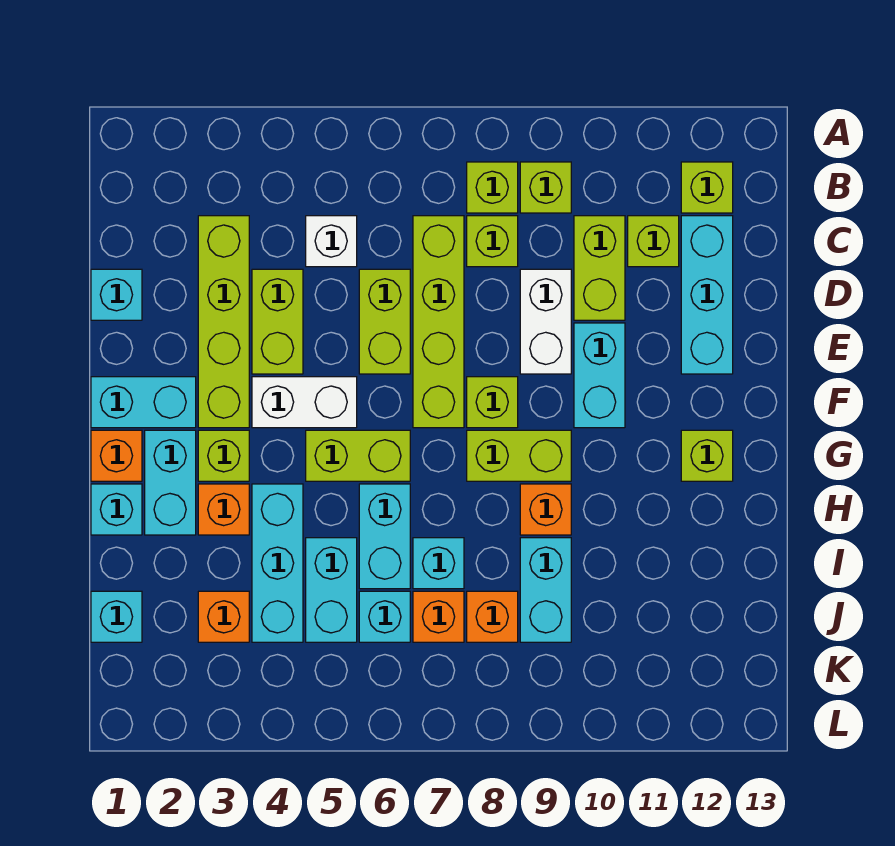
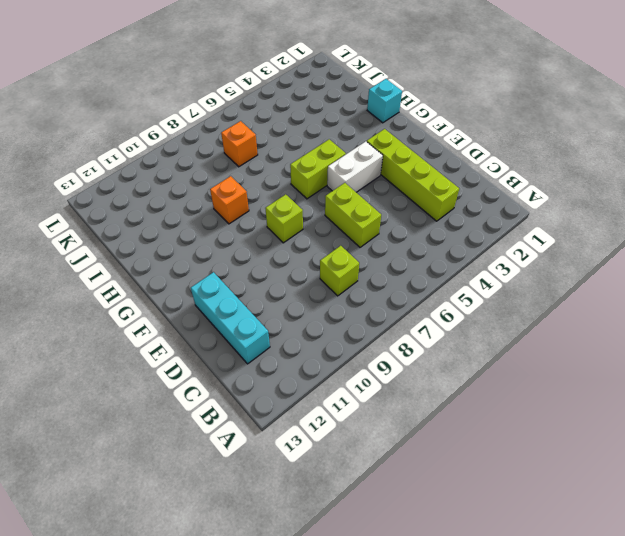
none -> lime brick B8 level 1
none -> lime brick B9 level 1
none -> lime brick B12 level 1
none -> white brick C5 level 1

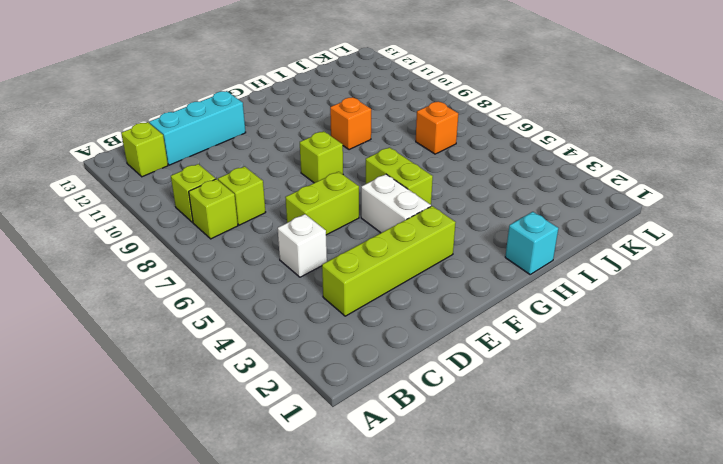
none -> lime brick C7:F7 level 1
none -> lime brick C10:D10 level 1
none -> lime brick C11 level 1
none -> cyan brick D1 level 1

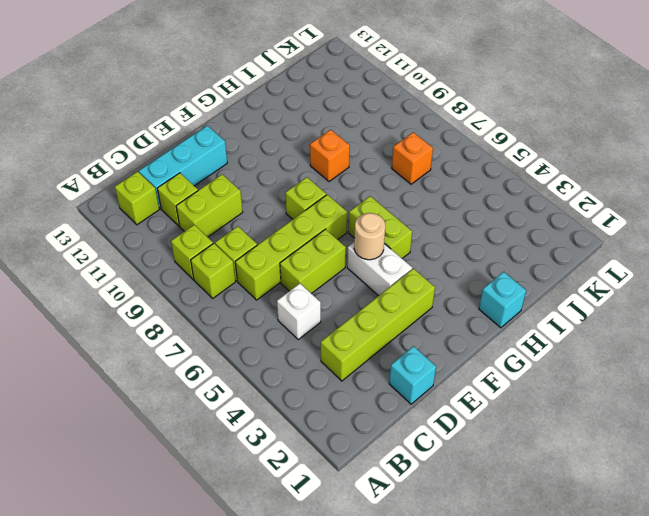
tan round brick F5 level 2 -> none
none -> lime brick D4:E4 level 1
none -> white brick D9:E9 level 1
none -> cyan brick E10:F10 level 1
none -> cyan brick F1:F2 level 1

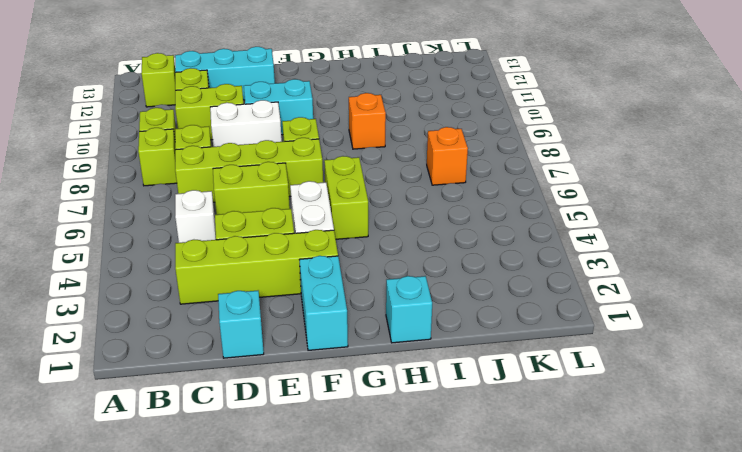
none -> orange brick G1 level 1
none -> cyan brick G2:H2 level 1
none -> lime brick G3 level 1
none -> lime brick G8:G9 level 1

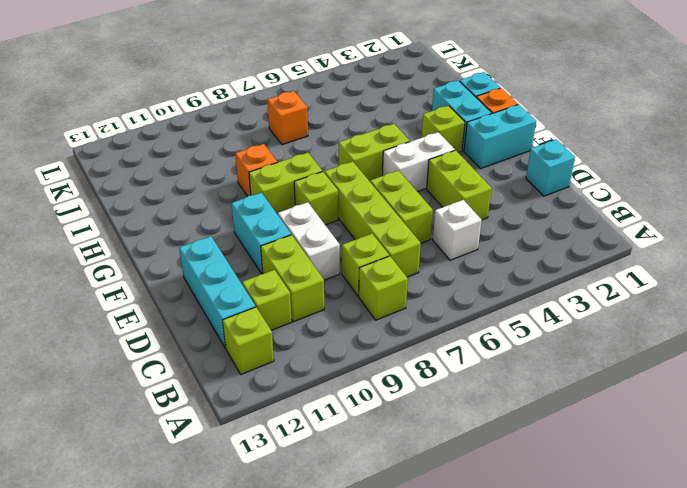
none -> lime brick B9 level 1
none -> lime brick C3:F3 level 1
none -> lime brick G12 level 1
none -> orange brick H3 level 1

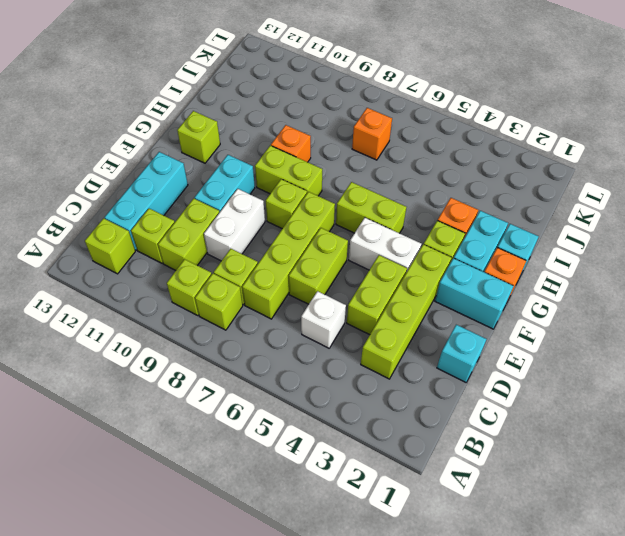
none -> cyan brick H4:J4 level 1
none -> cyan brick H6:I6 level 1
none -> cyan brick I5:J5 level 1
none -> cyan brick I7 level 1

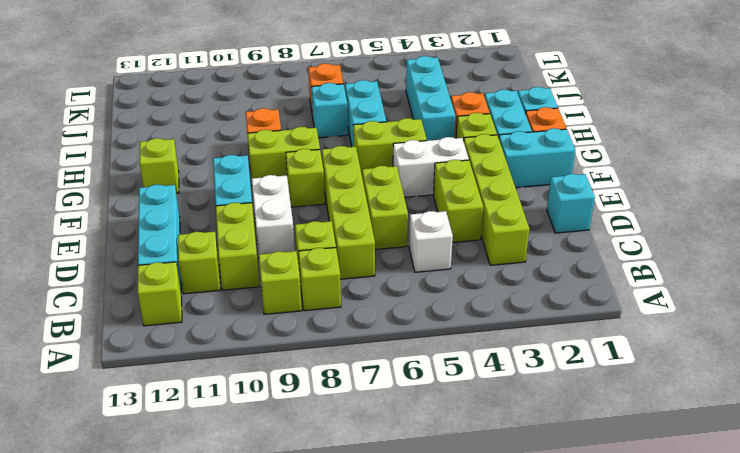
none -> cyan brick I5:J5 level 1
none -> cyan brick I9:J9 level 1
none -> cyan brick J1 level 1
none -> orange brick J3 level 1

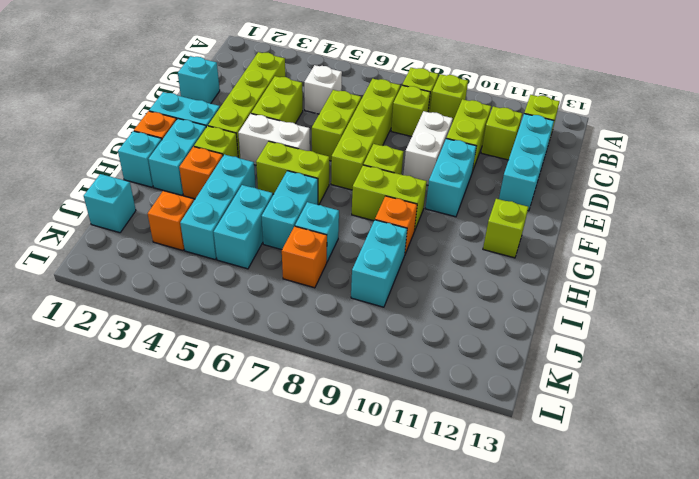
none -> cyan brick J6 level 1
none -> orange brick J8 level 1

